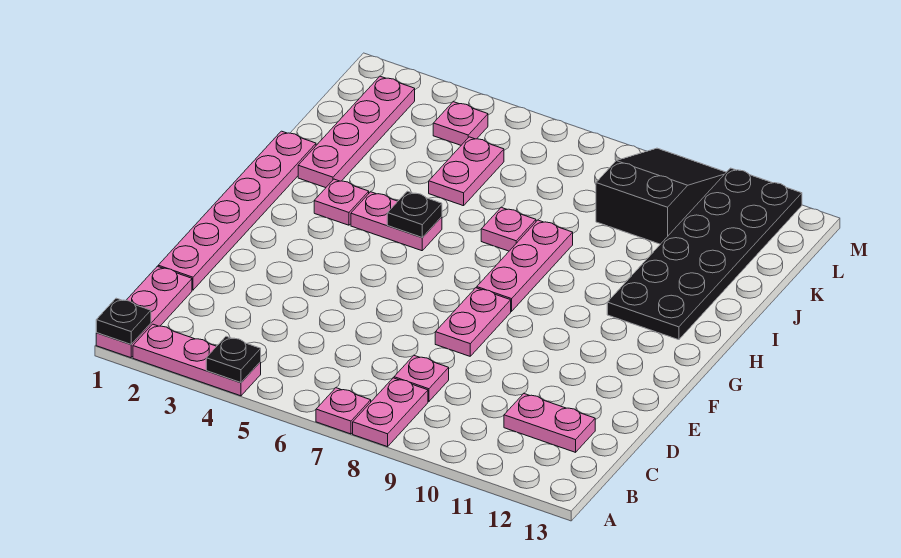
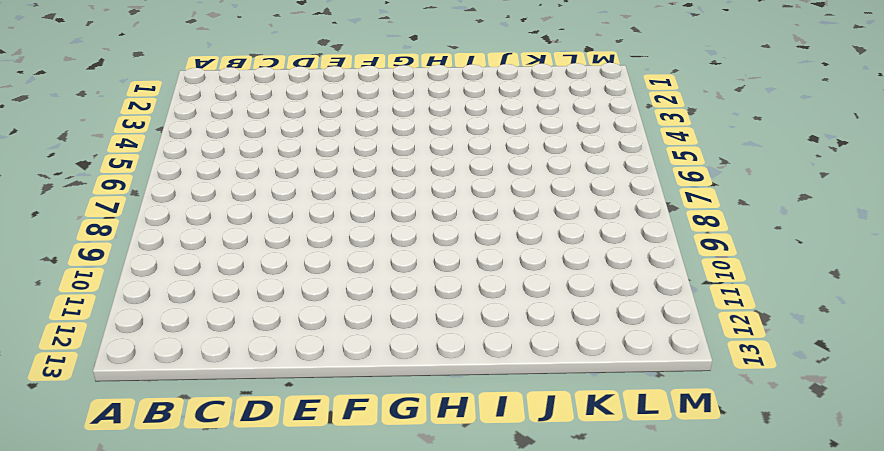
none -> pink plate A1:C1 level 1
none -> pink plate A2:A4 level 1
none -> pink plate A7 level 1

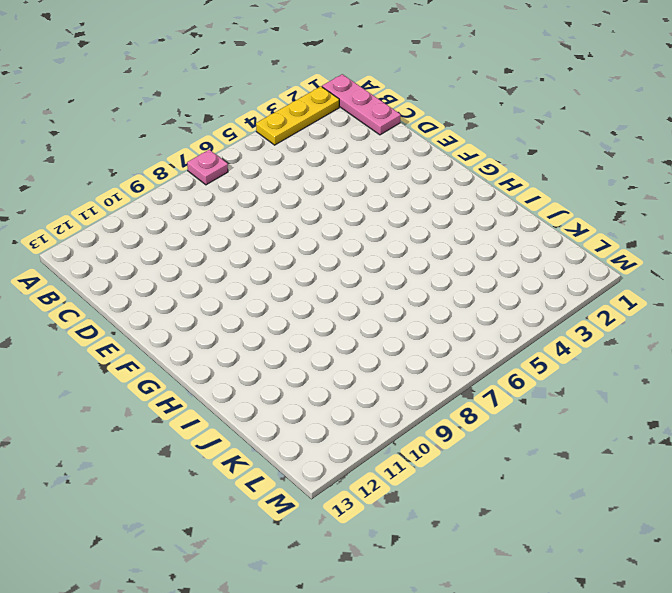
yellow plate A2:A4 level 1 -> pink plate A2:A4 level 1
none -> pink plate A8:B8 level 1
none -> pink plate C8 level 1
none -> pink plate C11:C12 level 1

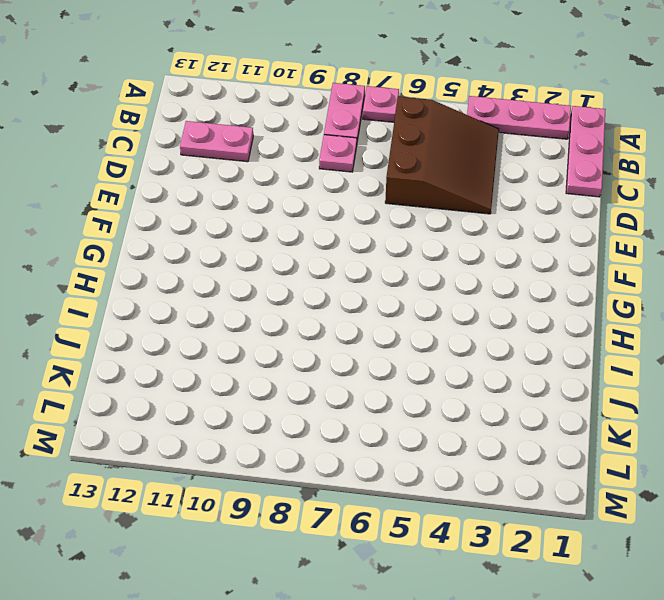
brown slope B4:D6 level 1 top 6 -> none
none -> pink plate D1:I1 level 1
none -> pink plate E8:F8 level 1
none -> pink plate G8:I8 level 1

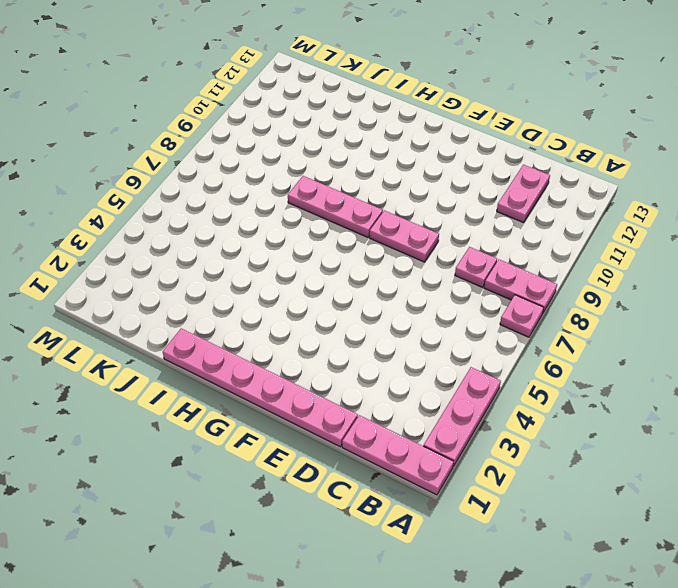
none -> pink plate H3 level 1
none -> pink plate H4:H5 level 1
none -> black plate H11:M12 level 1

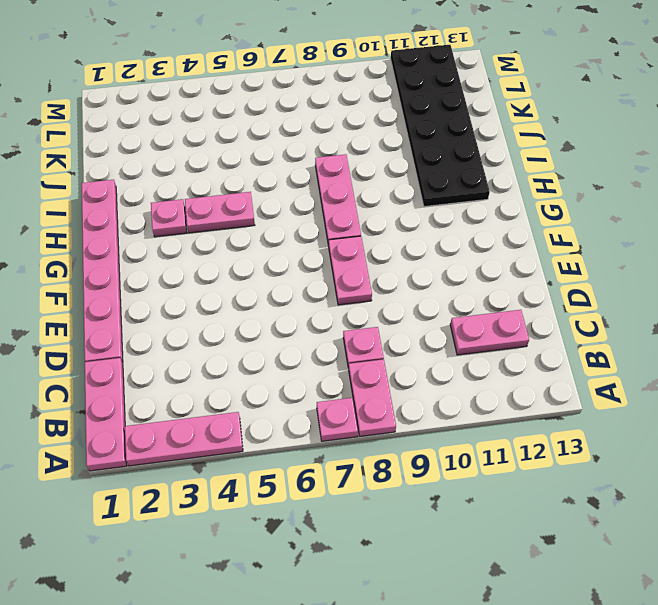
none -> pink plate I2:L2 level 1
none -> pink plate I7 level 1
none -> pink plate J5:K5 level 1

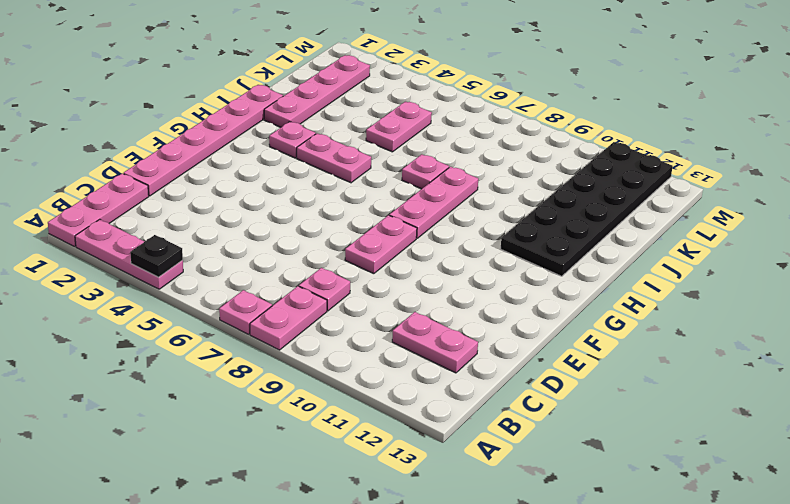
none -> black slope K9:M10 level 1 top K
none -> pink plate L4 level 1
none -> black plate A1 level 2

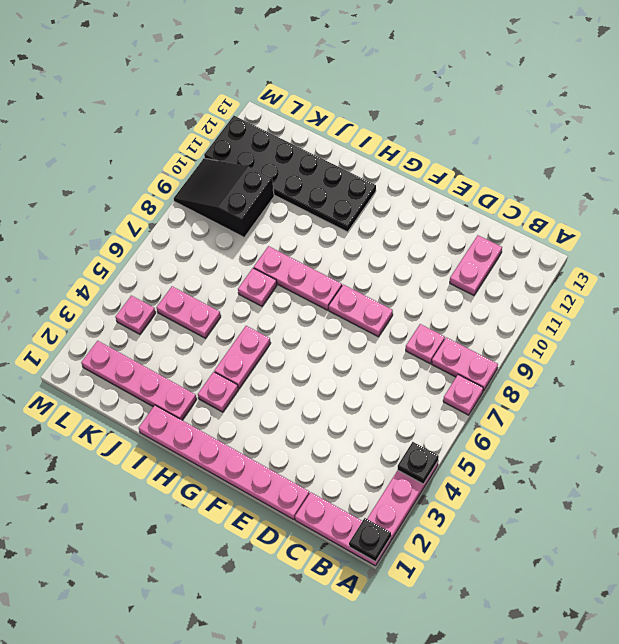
none -> black plate H5 level 2

